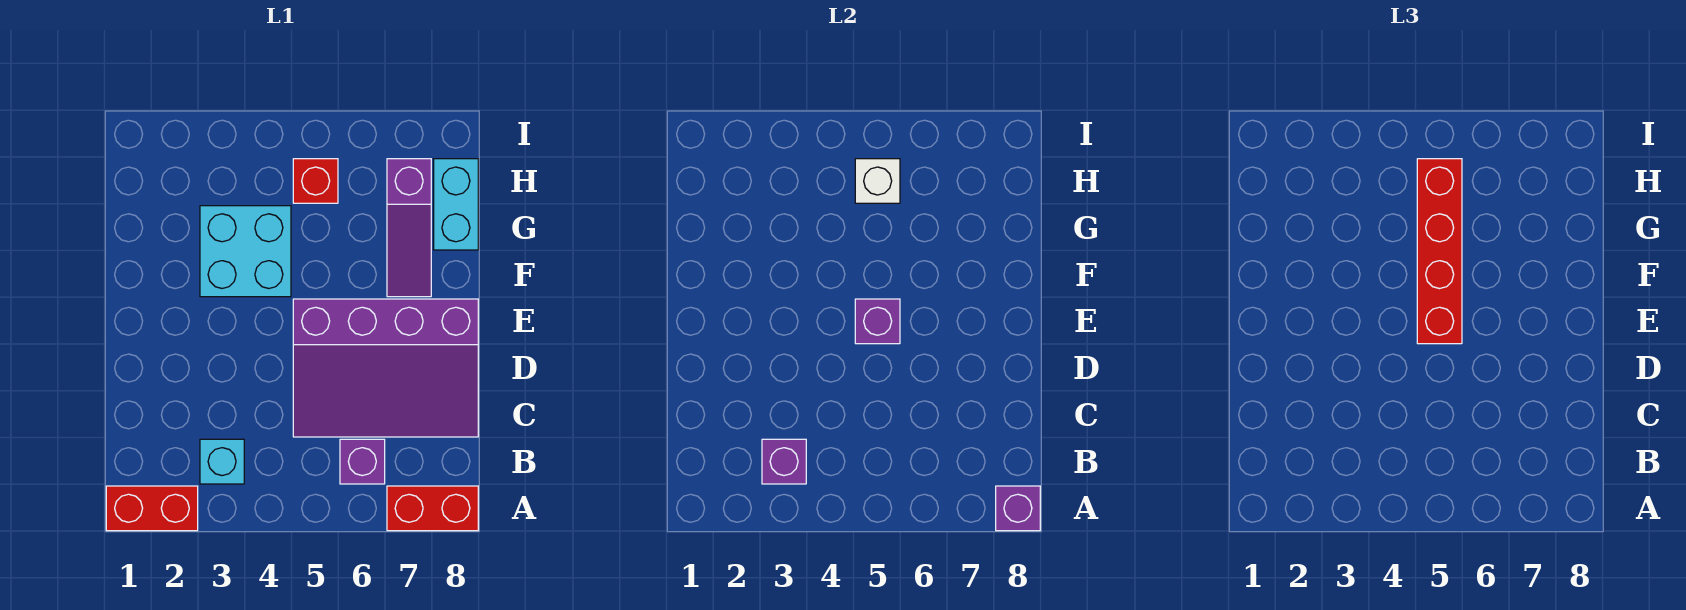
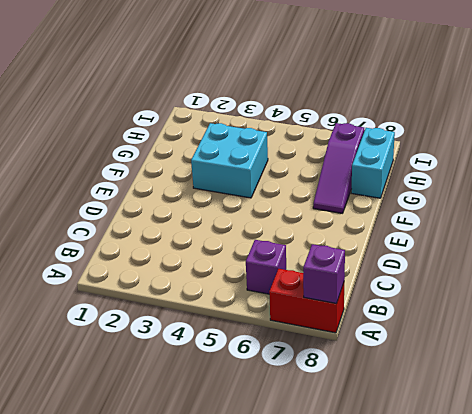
none -> red brick A1:A2 level 1
none -> cyan brick B3 level 1
none -> purple slope C5:E8 level 1 top E

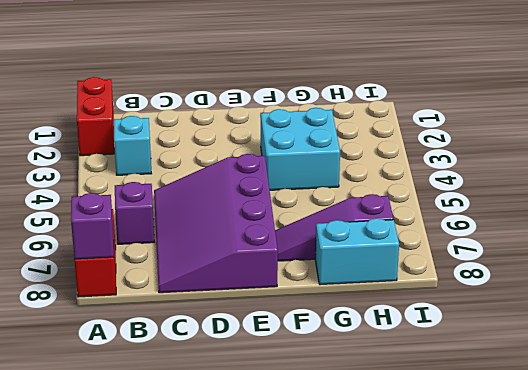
none -> red brick H5 level 1
none -> purple brick B3 level 2
none -> purple brick E5 level 2

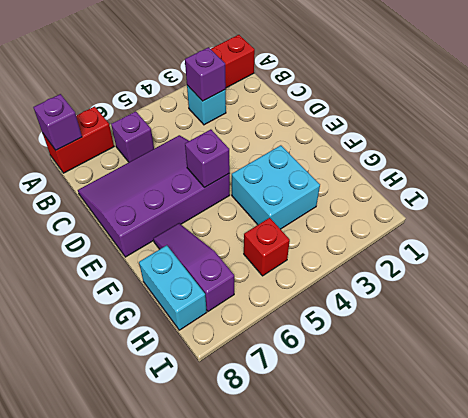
none -> white brick H5 level 2
none -> red brick E5:H5 level 3

